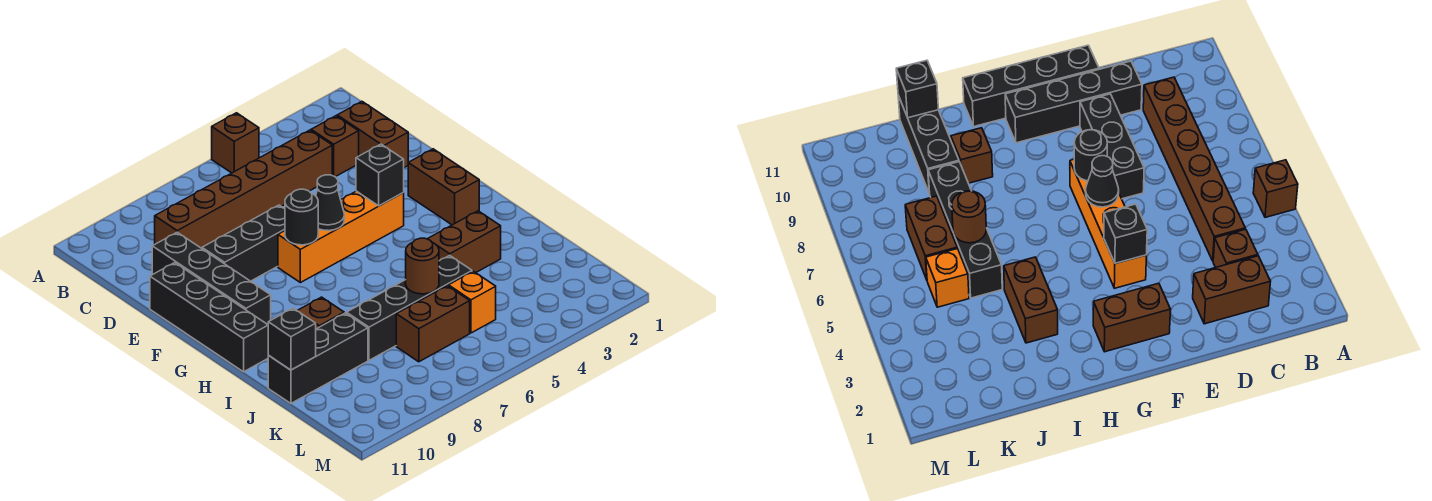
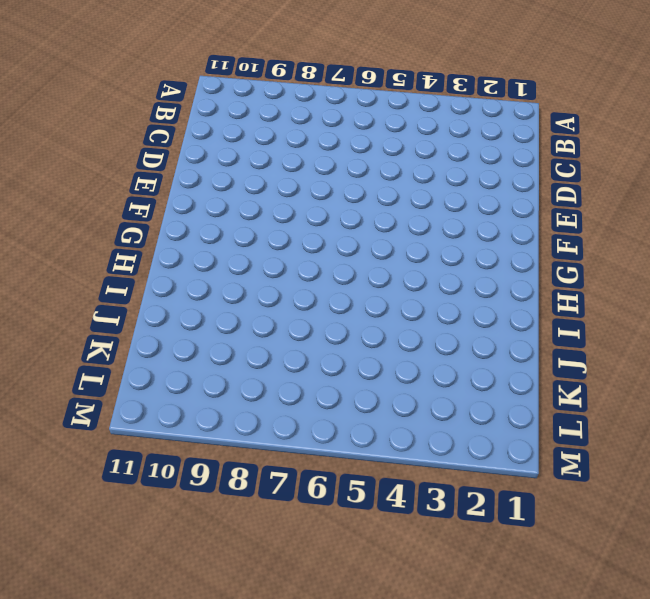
none -> brown brick A5 level 1
none -> brown brick C2:D2 level 1
none -> brown brick C3 level 1

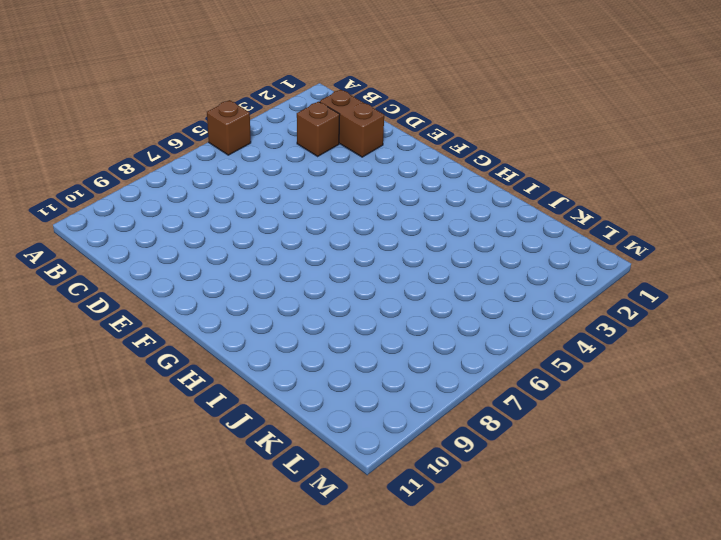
none -> brown brick C4:C9 level 1
none -> black brick D10:G10 level 1
none -> black brick E7:E9 level 1

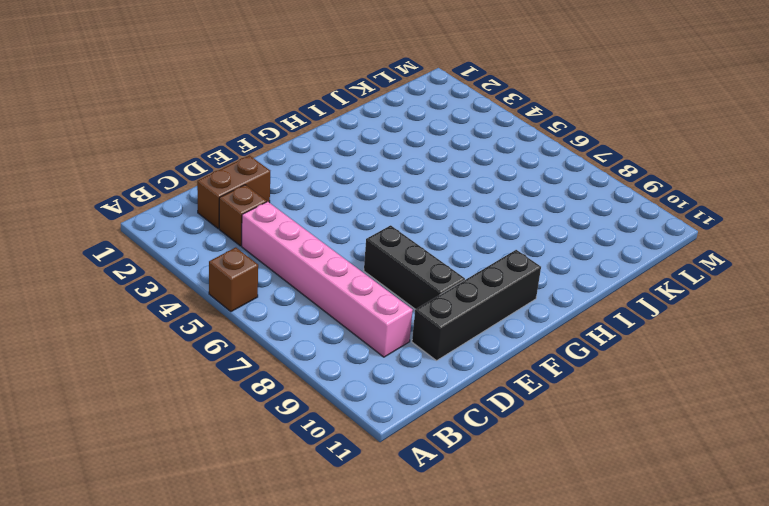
pink brick C4:C9 level 1 -> brown brick C4:C9 level 1
none -> black brick E11:H11 level 1
none -> brown brick F2:G2 level 1
none -> orange brick F4:F7 level 1

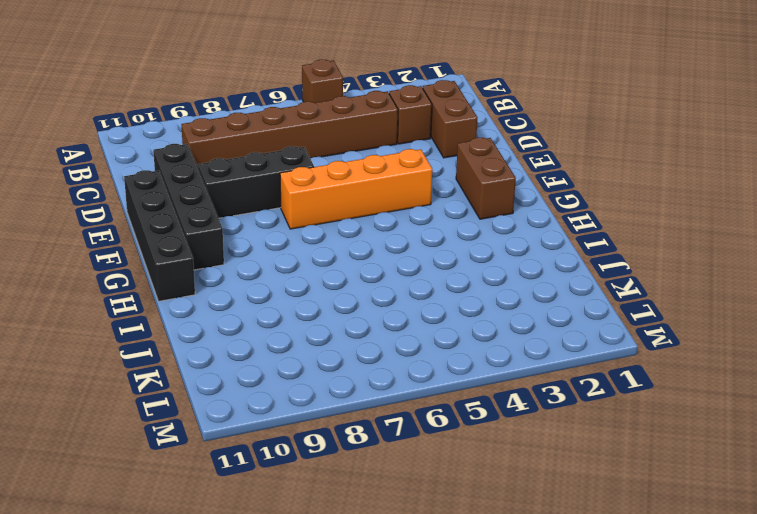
none -> brown brick I3:I4 level 1
none -> brown brick I9 level 1
none -> black brick J5:J8 level 1

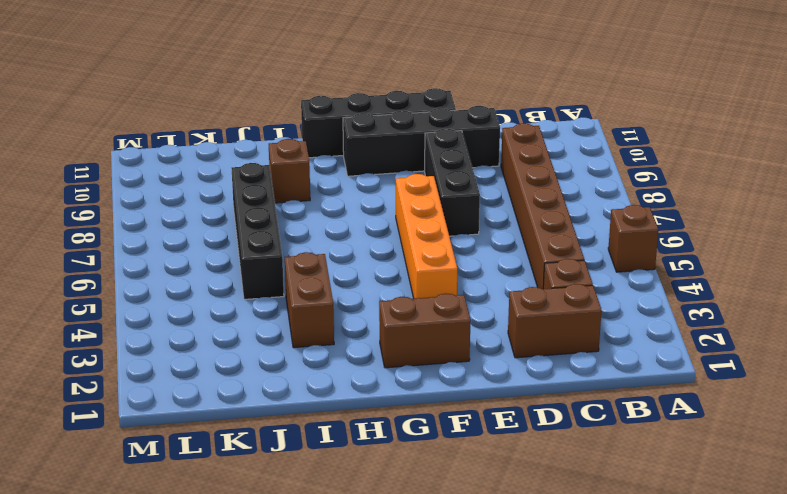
none -> black brick J9:J11 level 1
none -> orange brick K5 level 1
none -> brown brick K6:K7 level 1

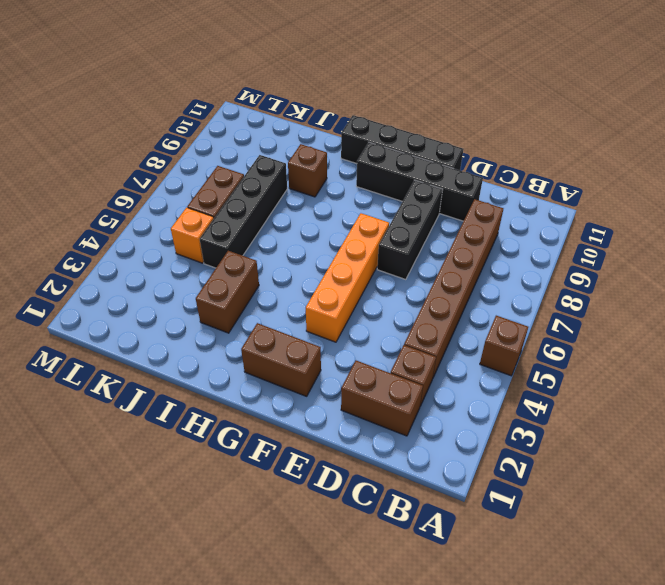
none -> black brick J9:J11 level 1
none -> black brick F4 level 2
none -> black cone F6 level 2

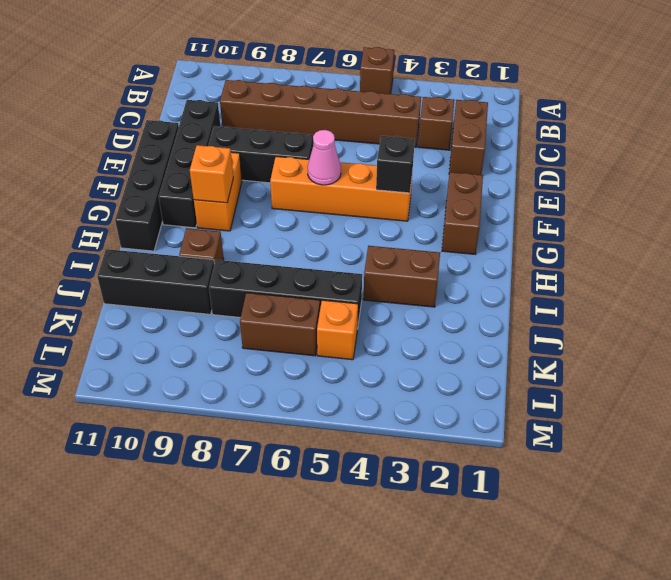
pink cone F6 level 2 -> black cone F6 level 2
orange brick F9:G9 level 1 -> none
orange brick G9 level 2 -> none
none -> black round brick F7 level 2
none -> brown round brick J6 level 2
none -> black brick J11 level 2

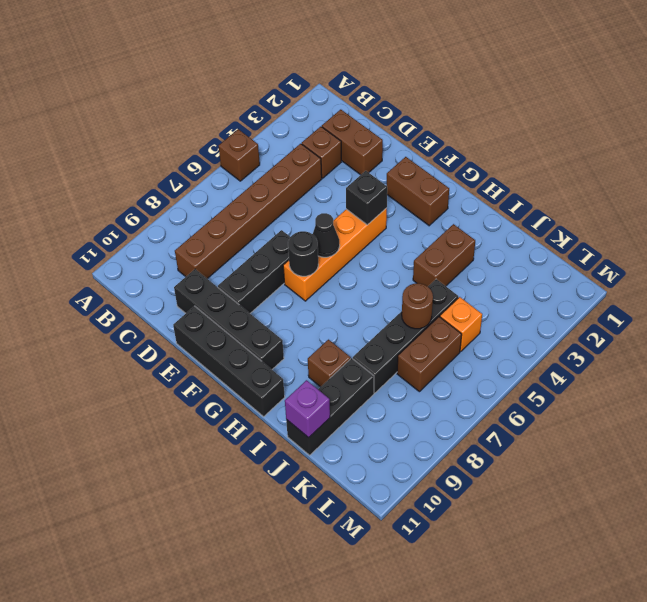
purple brick J11 level 2 -> black brick J11 level 2

